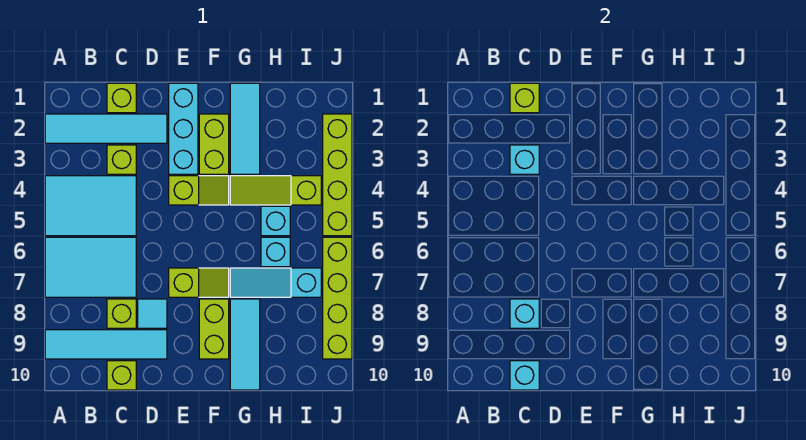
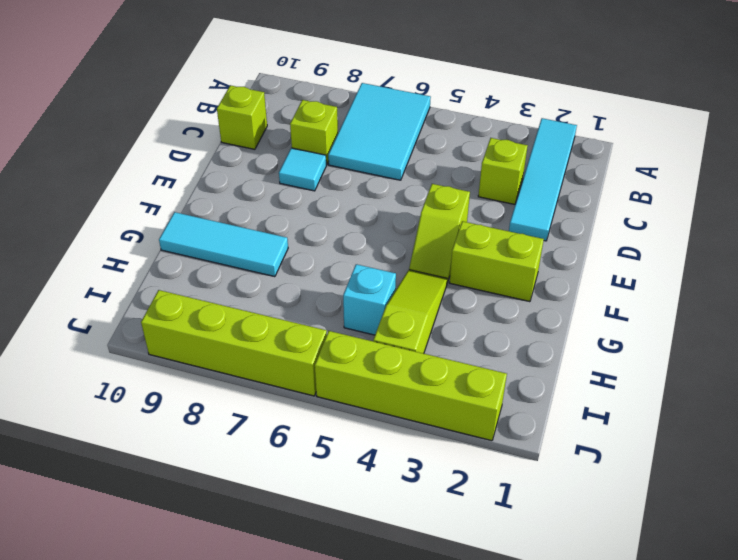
none -> cyan tile A4:C5 level 1
none -> cyan tile A9:D9 level 1
none -> lime brick C1 level 1

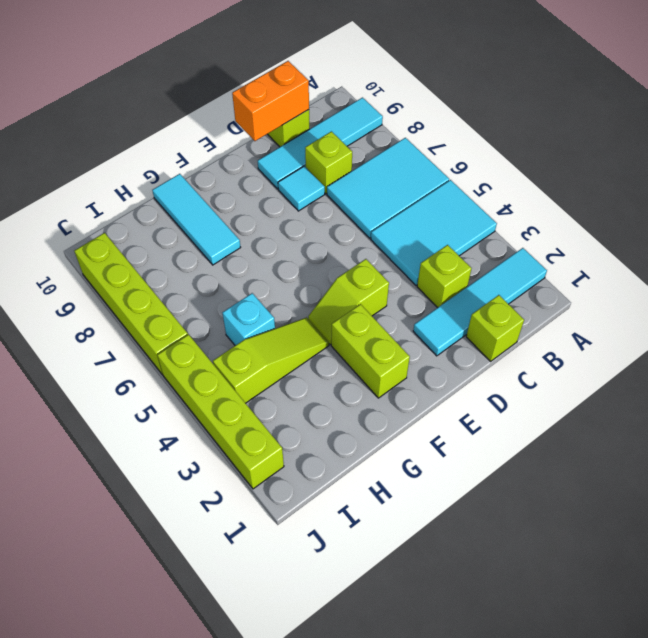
orange brick C10:D10 level 2 -> cyan brick C10 level 2
none -> cyan brick E1:E3 level 1
none -> lime slope E7:F7 level 1 top E
none -> lime brick F8:F9 level 1

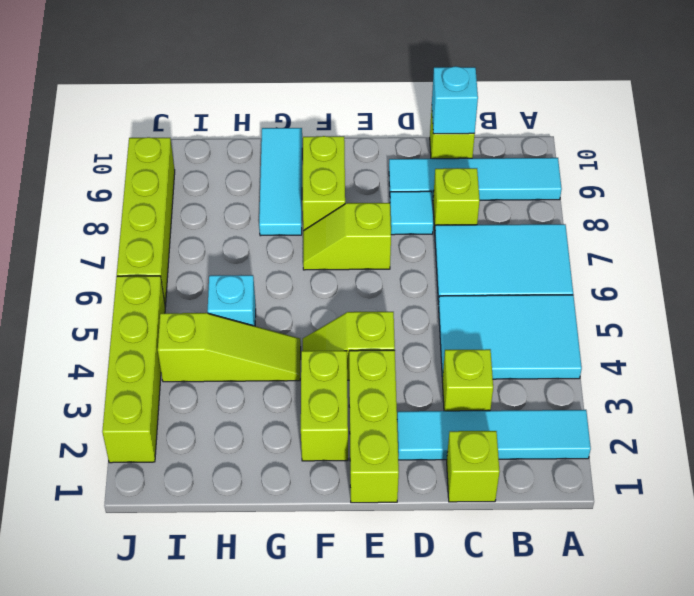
lime brick E1:E3 level 1 -> cyan brick E1:E3 level 1
none -> cyan tile G1:G3 level 1
none -> cyan slope G7:I7 level 1 top I
none -> cyan brick H6 level 1

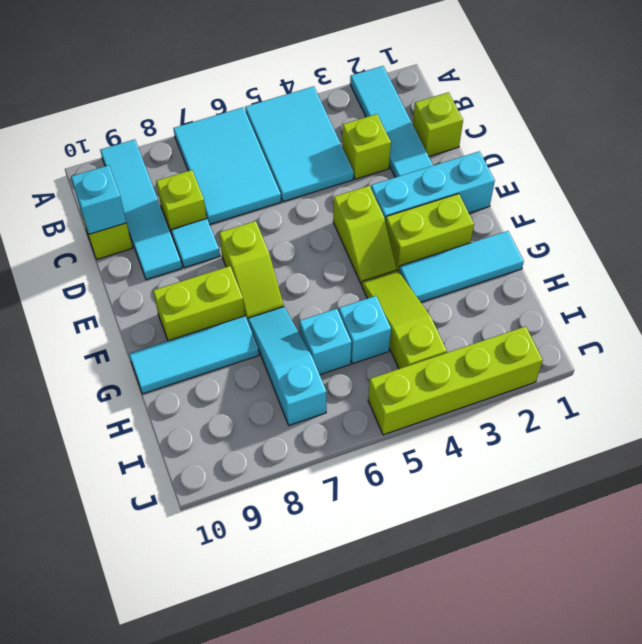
none -> lime brick J6:J9 level 1
none -> lime brick C1 level 2
none -> cyan brick C3 level 2

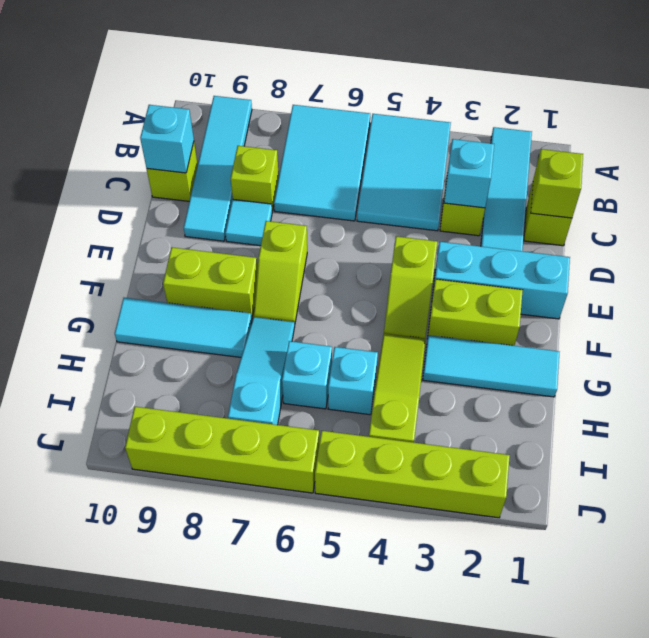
none -> cyan brick C8 level 2

